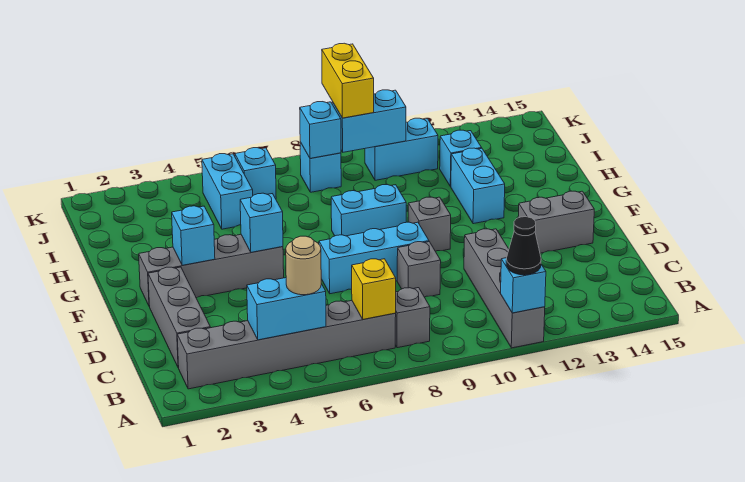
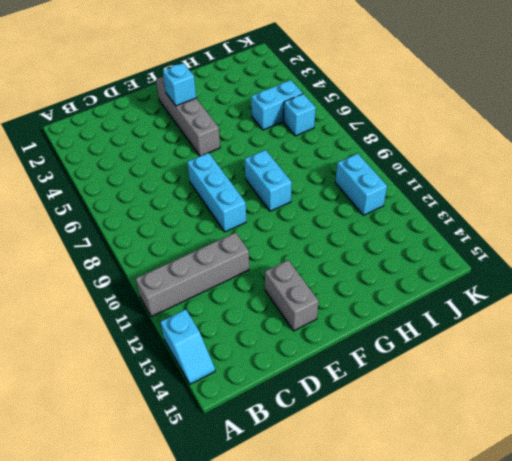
cyan slope A13:A14 level 1 top 13 -> none
none -> grey brick B2:B7 level 1
none -> grey brick B8 level 1
none -> grey brick C2:E2 level 1

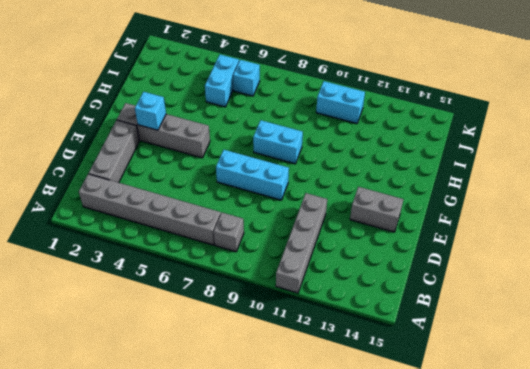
none -> grey brick D9 level 1
none -> grey brick F10 level 1
none -> cyan brick G12:H12 level 1

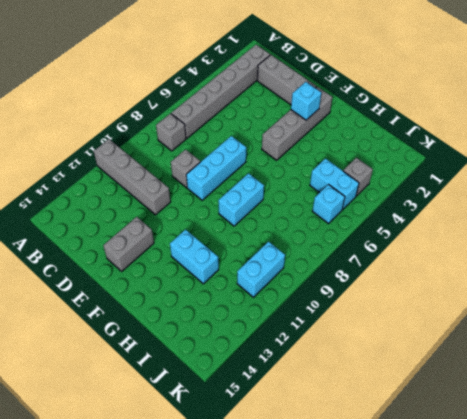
grey brick J4 level 1 -> grey brick F10 level 1
none -> cyan brick I12 level 1
none -> cyan brick J8 level 1
none -> cyan brick A11 level 2

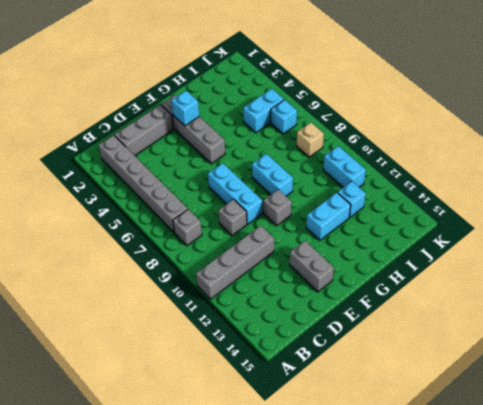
tan brick J8 level 1 -> cyan brick J8 level 1
none -> cyan brick A11 level 2
none -> cyan brick B4:B5 level 2
none -> yellow brick B7 level 2

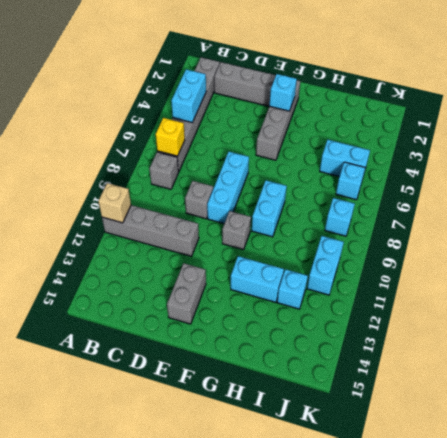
tan brick A11 level 2 -> cyan brick A11 level 2
none -> cyan brick F5 level 2
none -> cyan brick J8 level 2
none -> cyan brick J9:J10 level 2

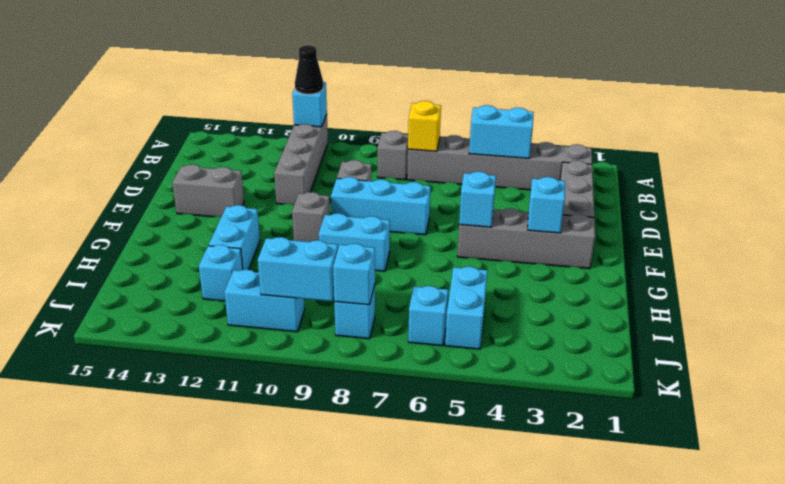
none -> tan round brick B5 level 3
none -> yellow brick J9:K9 level 3

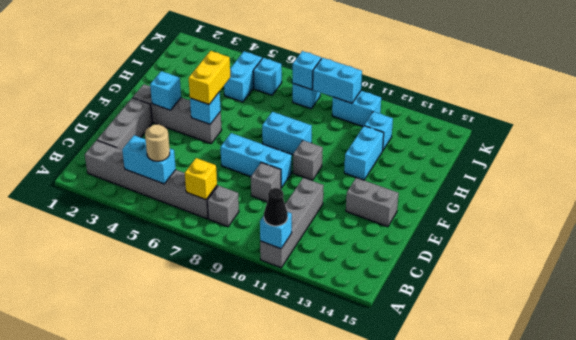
yellow brick F5:G5 level 3 -> yellow brick J9:K9 level 3

